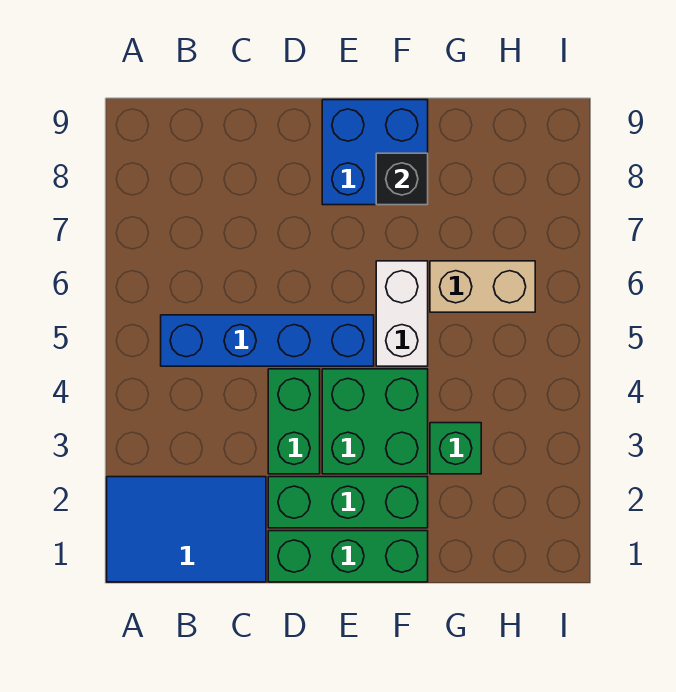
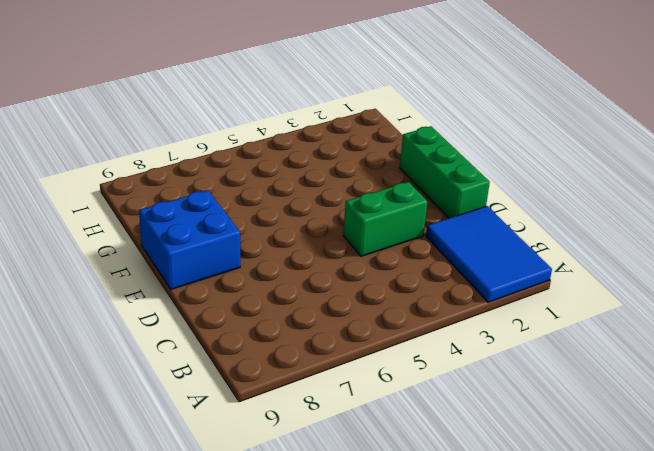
none -> blue brick B5:E5 level 1
none -> green brick D2:F2 level 1

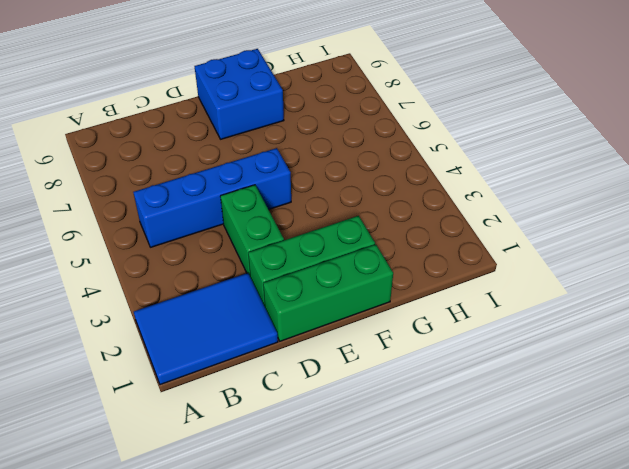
none -> green brick E3:F4 level 1
none -> white brick F5:F6 level 1

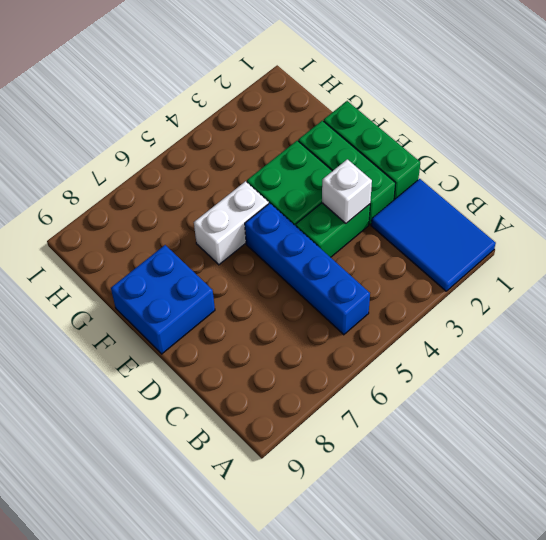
white brick D3 level 2 -> none
none -> green brick G3 level 1
none -> tan brick G6:H6 level 1

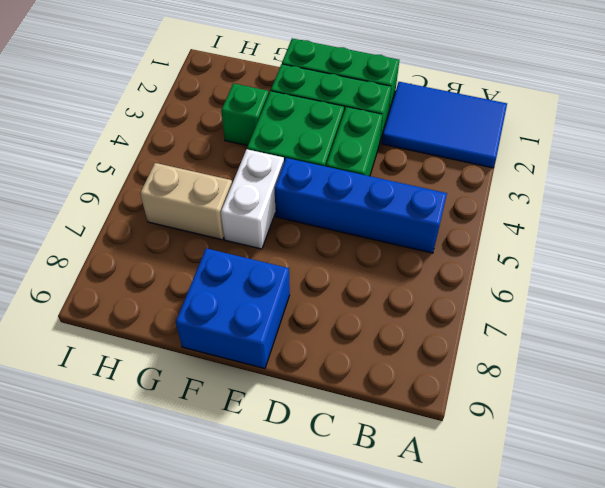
none -> black brick F8 level 2

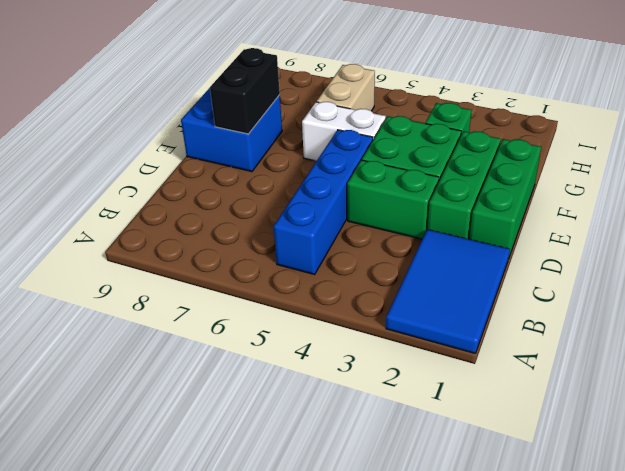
black brick E8:F8 level 2 -> black brick F8 level 2

